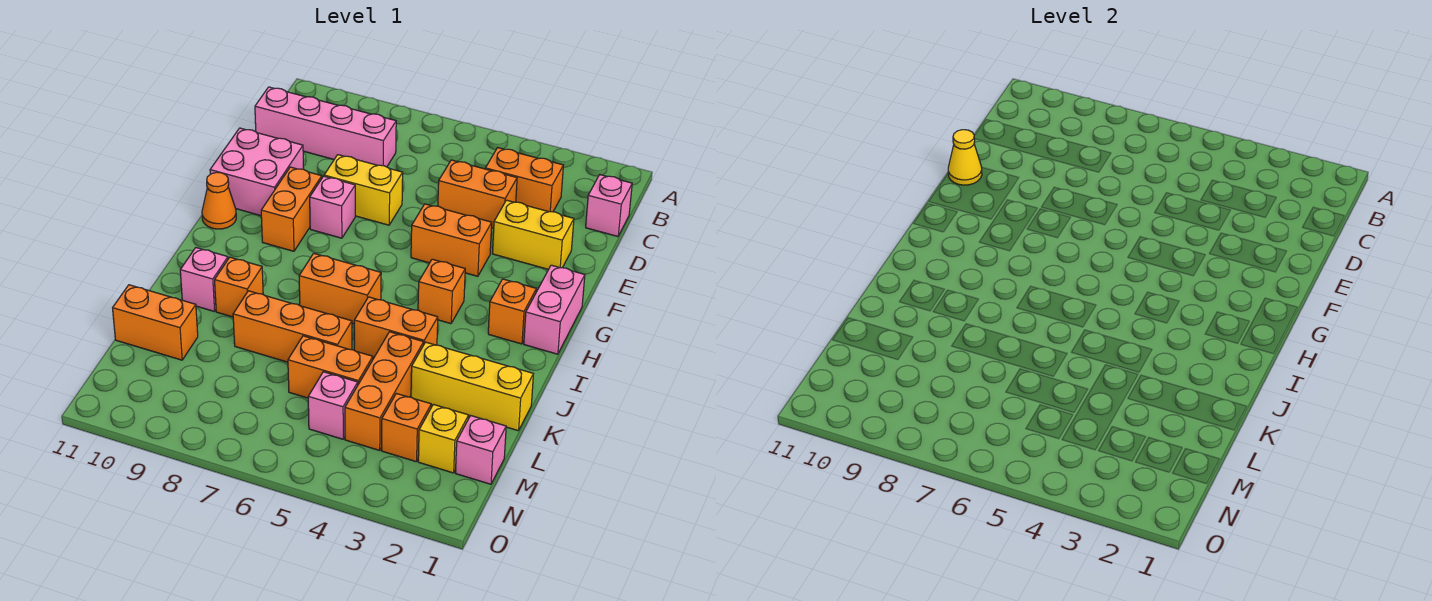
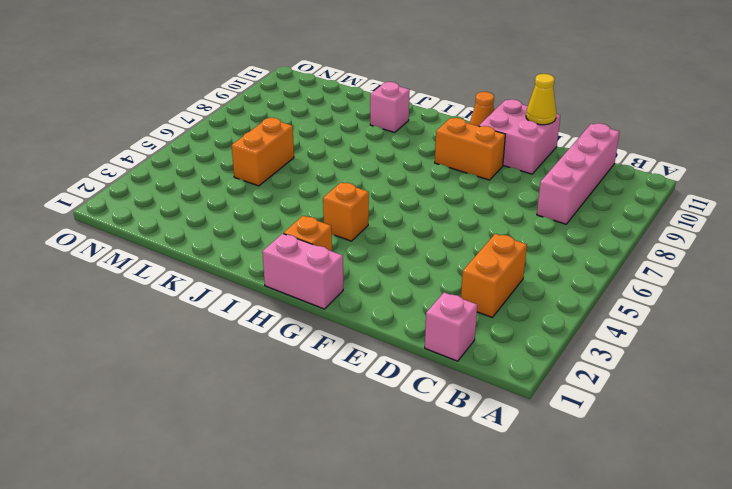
none -> orange brick D4:D5 level 1
none -> yellow brick E2:E3 level 1
none -> yellow brick E7:E8 level 1

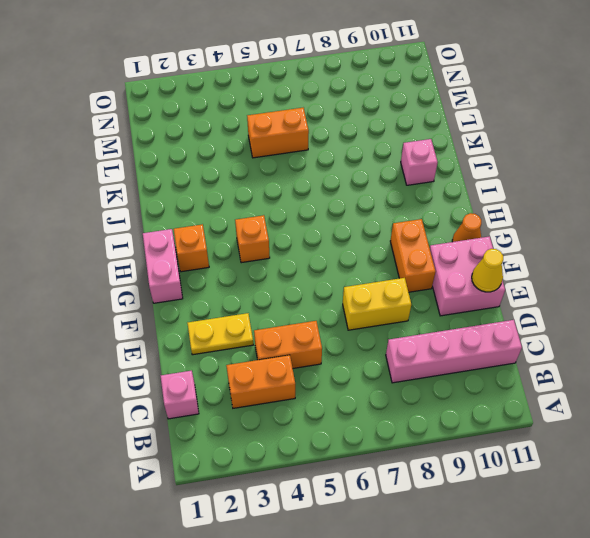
yellow plate E2:E3 level 1 -> yellow brick E2:E3 level 1
none -> orange brick F4:F5 level 1
none -> pink brick F8 level 1
none -> orange brick I6:I7 level 1

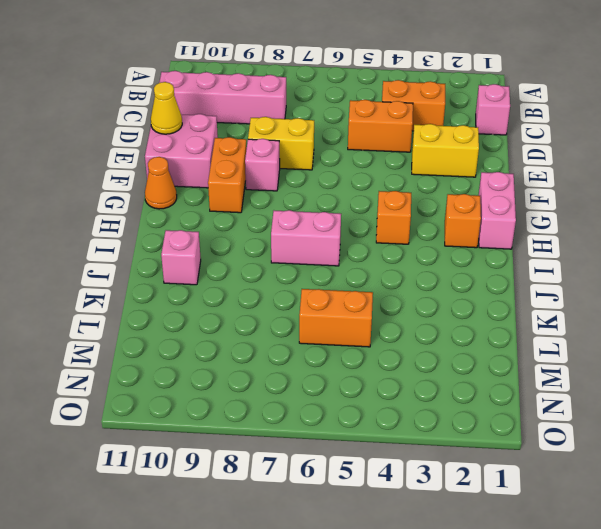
pink brick I6:I7 level 1 -> orange brick I6:I7 level 1
none -> orange brick F4:F5 level 1
none -> orange brick J4:J5 level 1
none -> orange brick J9 level 1

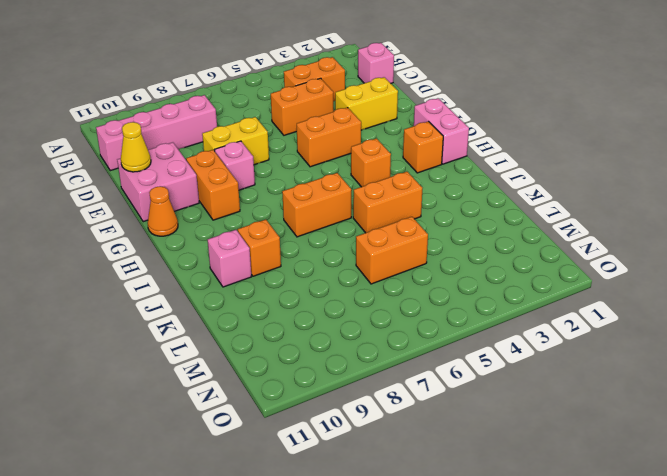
none -> yellow brick K1:K3 level 1
none -> orange brick K4:M4 level 1
none -> orange brick K6:K8 level 1

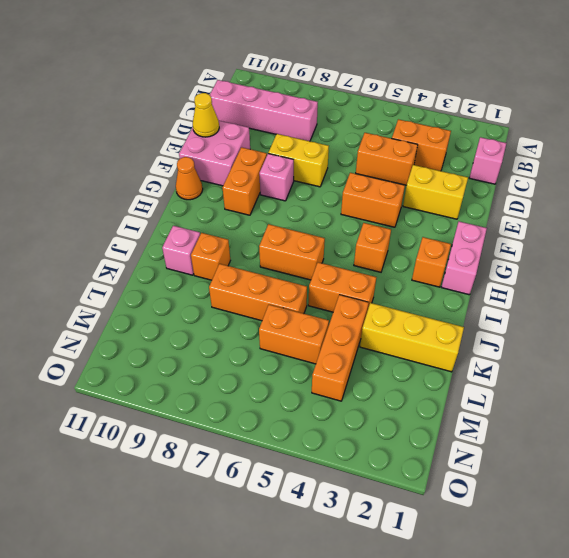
none -> orange brick L10:L11 level 1
none -> pink brick M1 level 1
none -> yellow brick M2 level 1

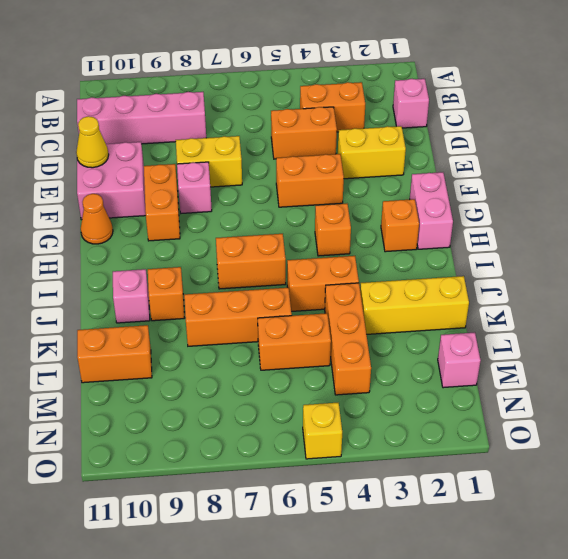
yellow brick O5 level 1 -> yellow brick M2 level 1
none -> orange brick M3 level 1
none -> pink brick M5 level 1

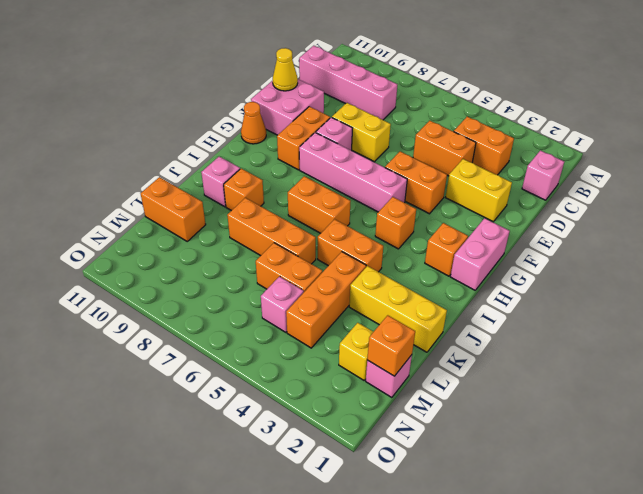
pink brick G5:G8 level 1 -> none
orange brick M1 level 2 -> orange brick M3 level 1

